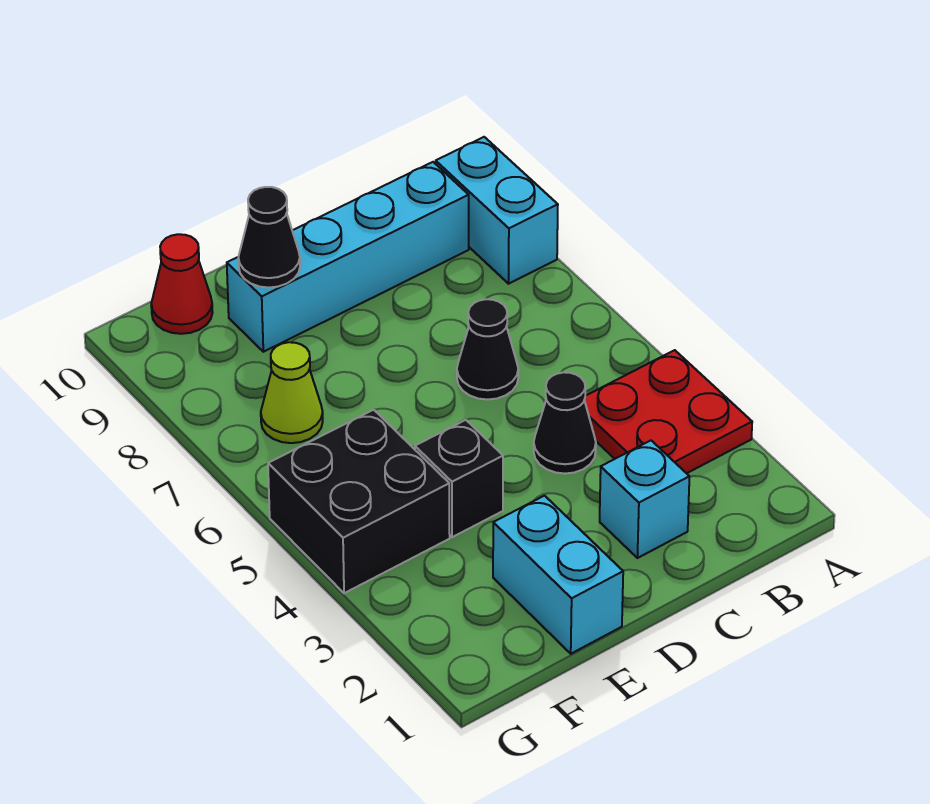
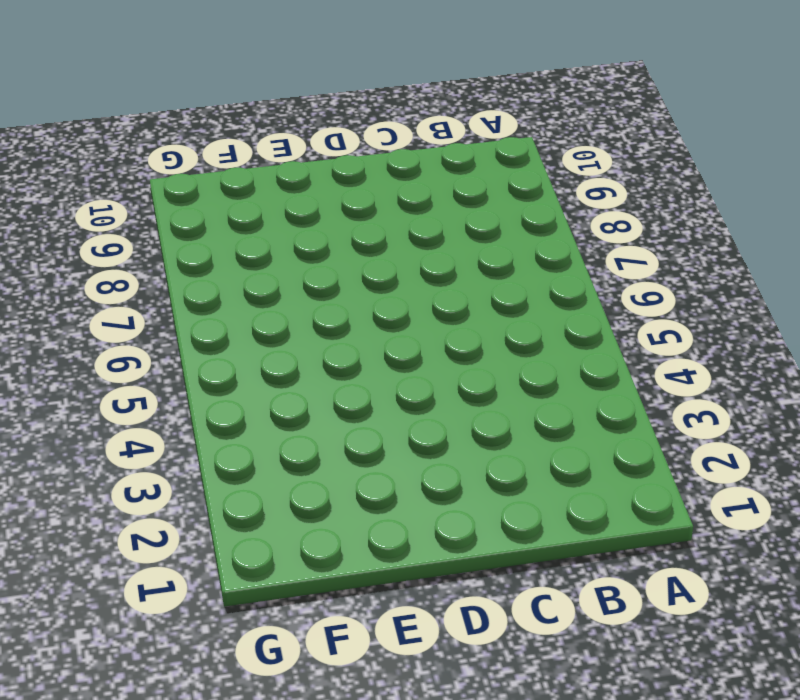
none -> red plate A3:B4 level 1
none -> cyan brick A8:A9 level 1
none -> cyan brick B9:E9 level 1

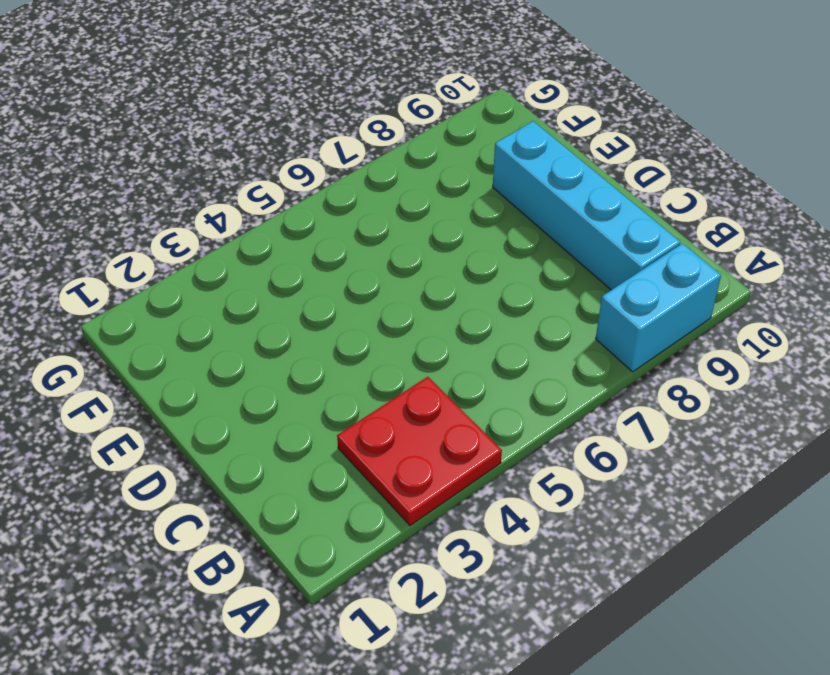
none -> cyan brick C2 level 1
none -> black cone C4 level 1
none -> black cone C6 level 1

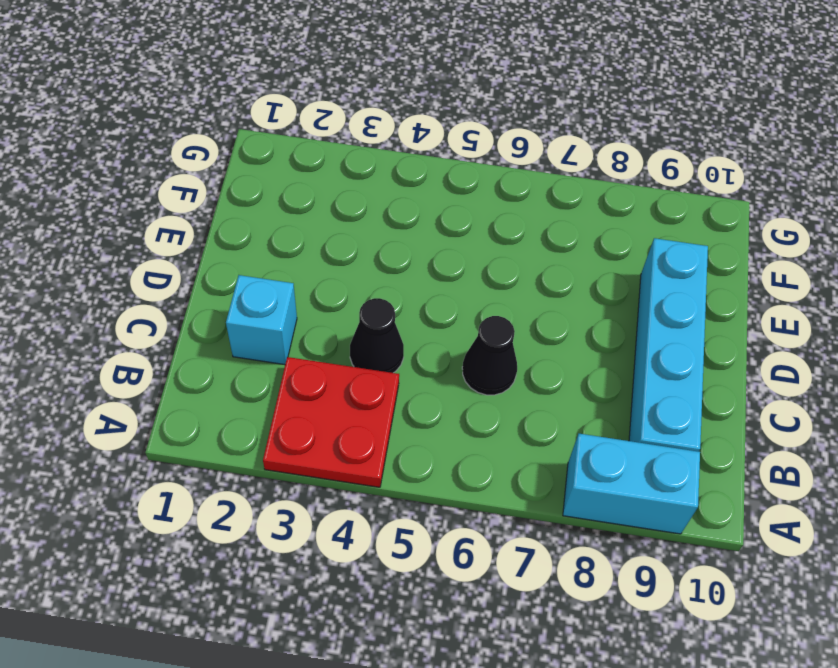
none -> cyan brick E1:E2 level 1
none -> black brick E4 level 1
none -> black brick F4:G5 level 1

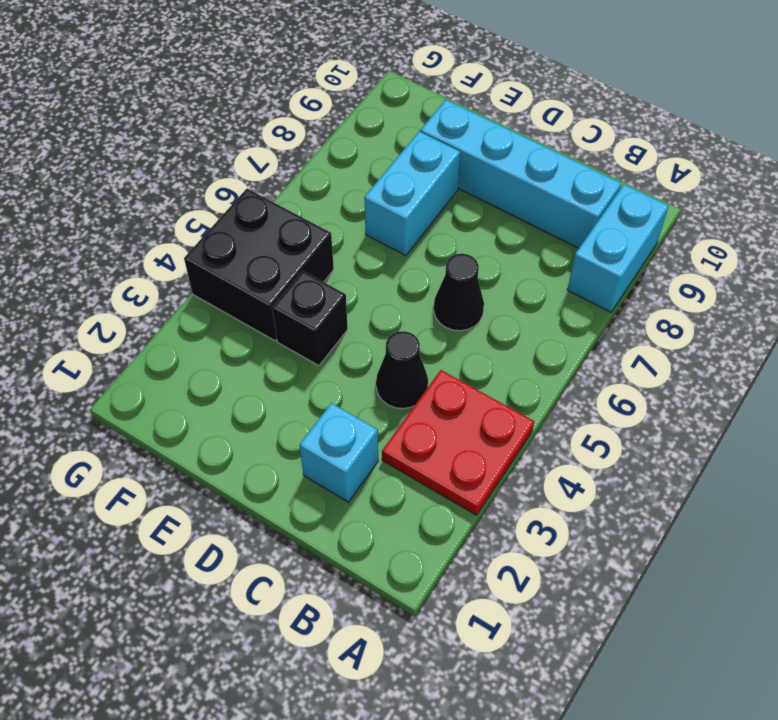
cyan brick E7:E8 level 1 -> cyan brick E1:E2 level 1
none -> lime cone F7 level 1
none -> red cone F10 level 1
none -> black cone E9 level 2

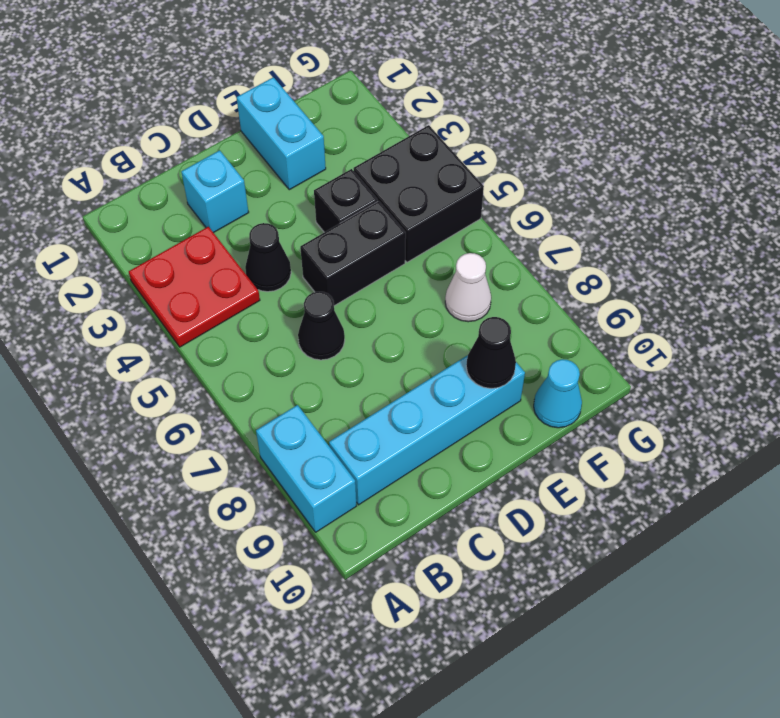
black brick D5:E5 level 1 -> none
white cone F7 level 1 -> lime cone F7 level 1
cyan cone F10 level 1 -> red cone F10 level 1

